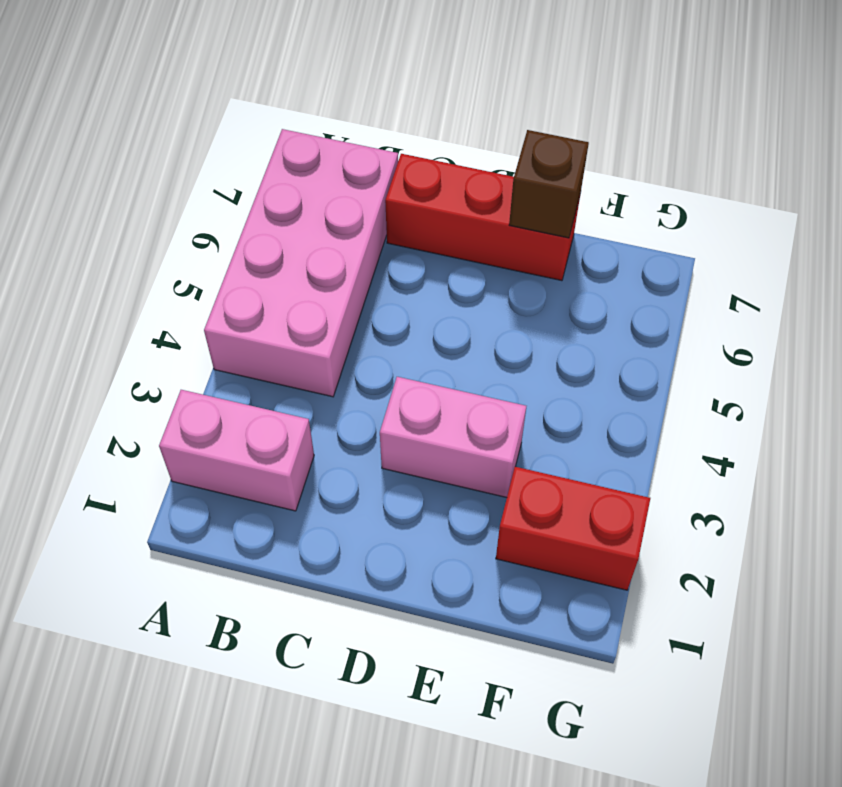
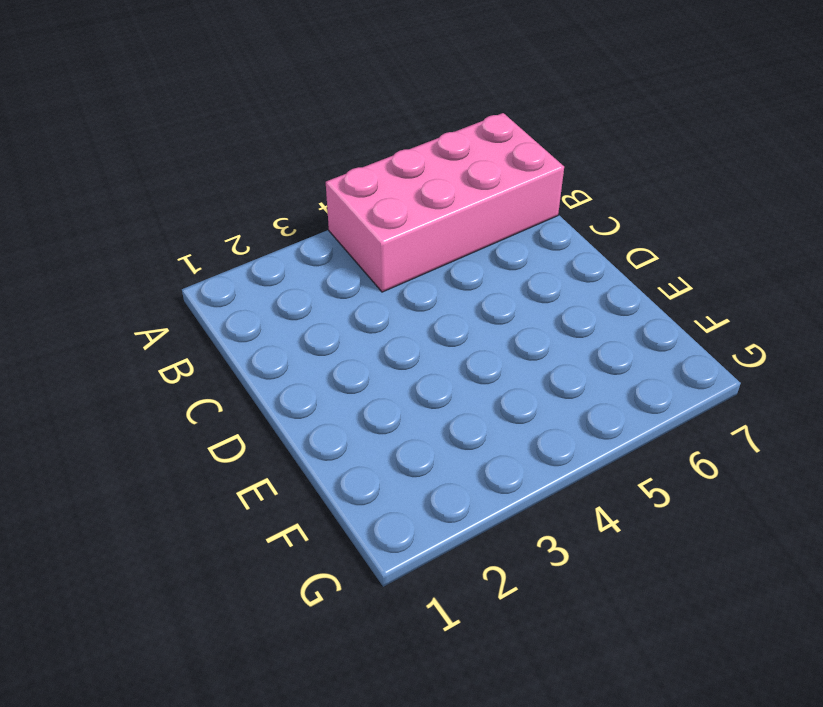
none -> pink brick A2:B2 level 1
none -> red brick C7:E7 level 1

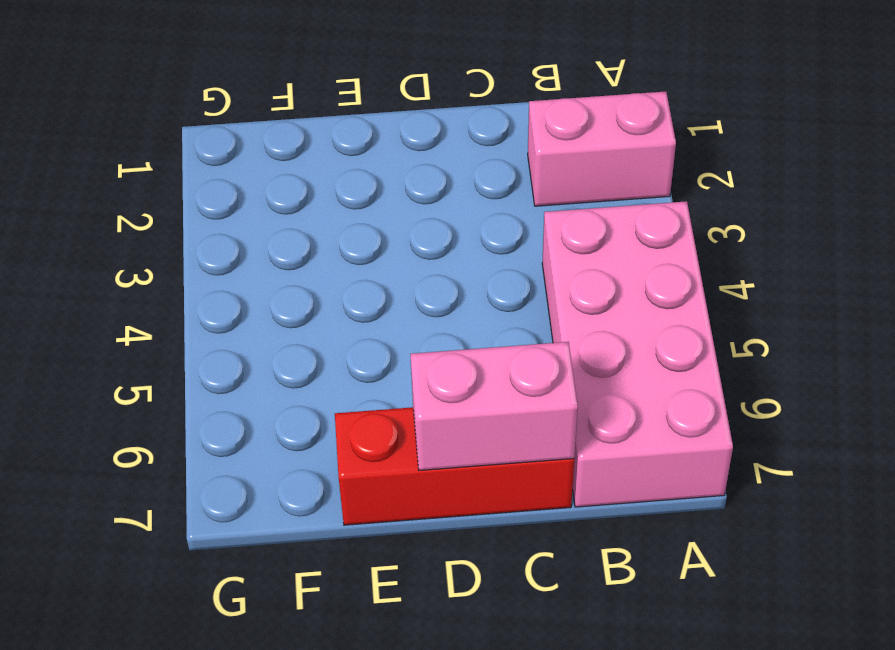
pink brick C7:D7 level 2 -> pink brick D3:E3 level 1
none -> red brick F2:G2 level 1
none -> brown brick E7 level 2

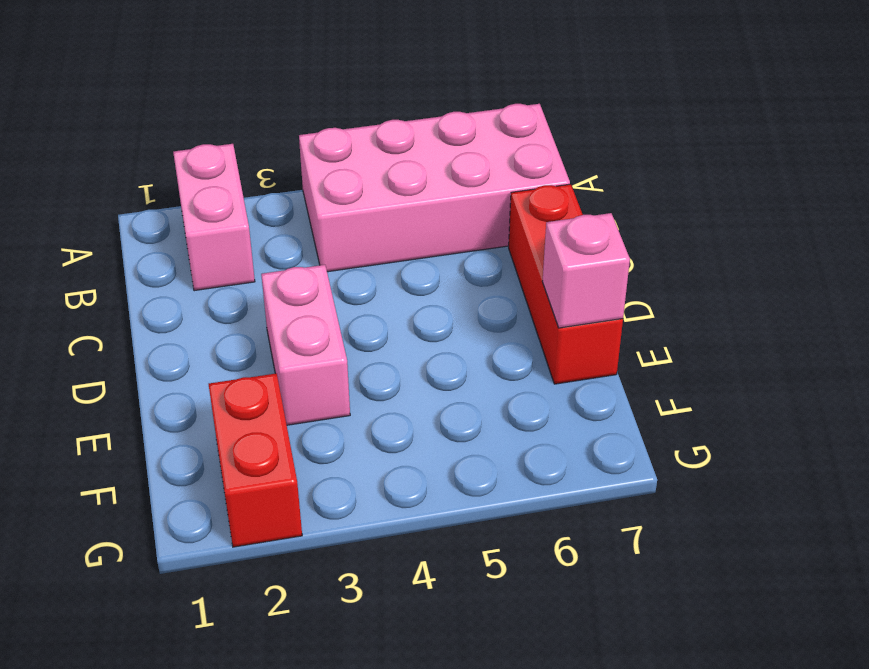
pink brick E7 level 2 -> brown brick E7 level 2

